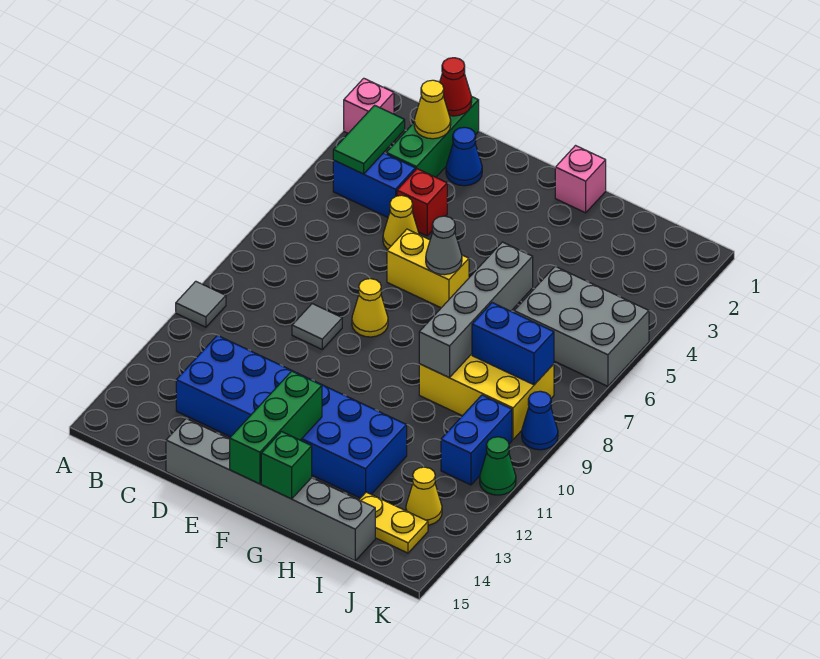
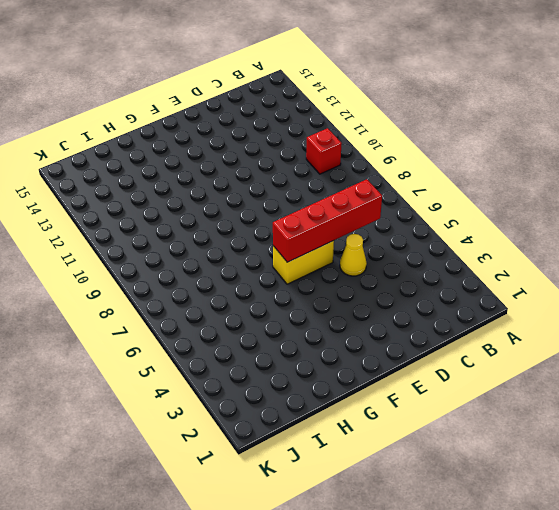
red brick B10 level 1 -> red brick D4 level 1
red brick C6:F6 level 2 -> grey cone F6 level 2
none -> pink brick A2 level 1
none -> grey tile A10 level 1
none -> blue brick B4:C4 level 1

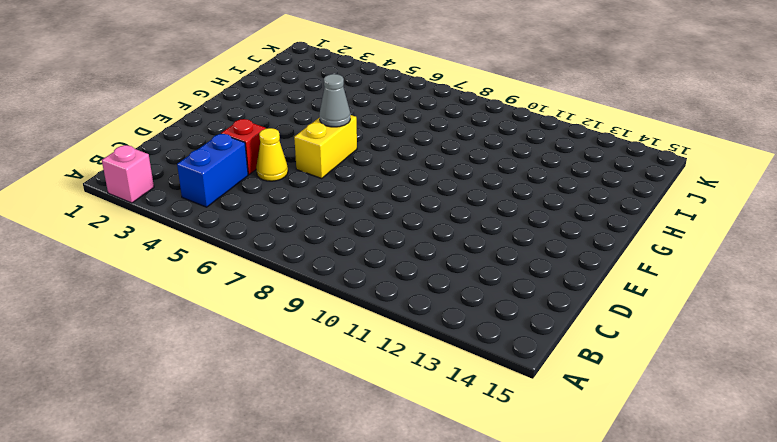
none -> grey tile A10 level 1
none -> green brick C1:C3 level 1
none -> blue brick C12:H13 level 1

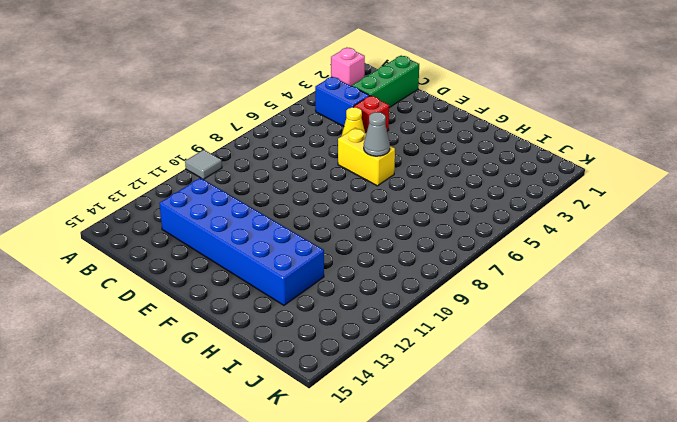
none -> blue cone D2 level 1
none -> grey tile D9 level 1
none -> grey brick D15:I15 level 1

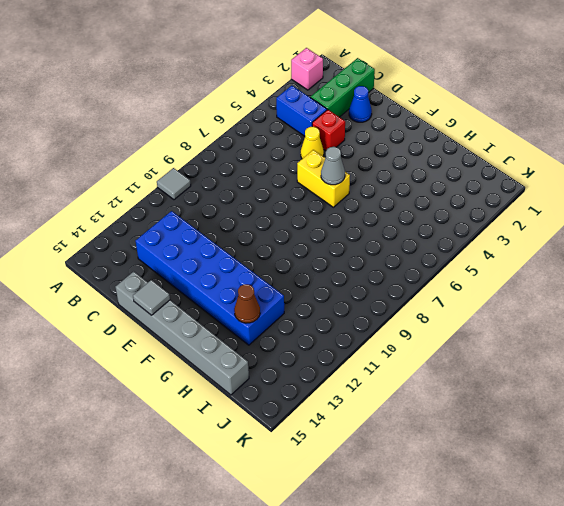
grey tile E15 level 2 -> grey tile D9 level 1
brown cone H13 level 2 -> none
none -> yellow cone E8 level 1
none -> pink brick G1 level 1
none -> yellow brick H8:J9 level 1

